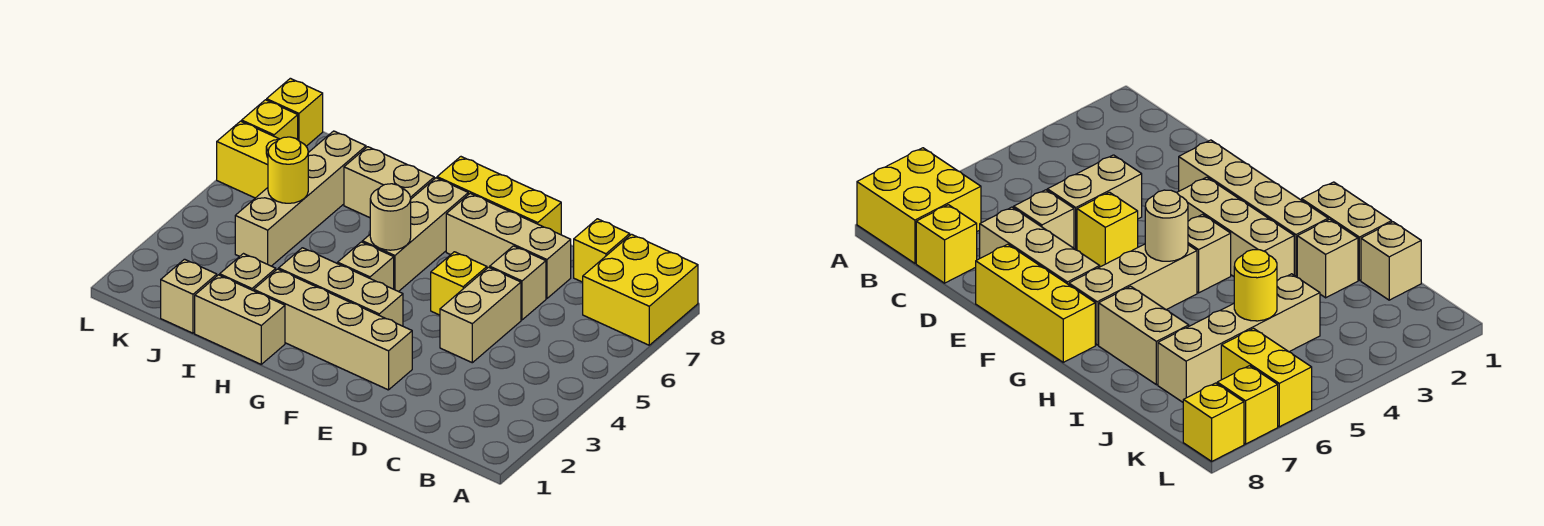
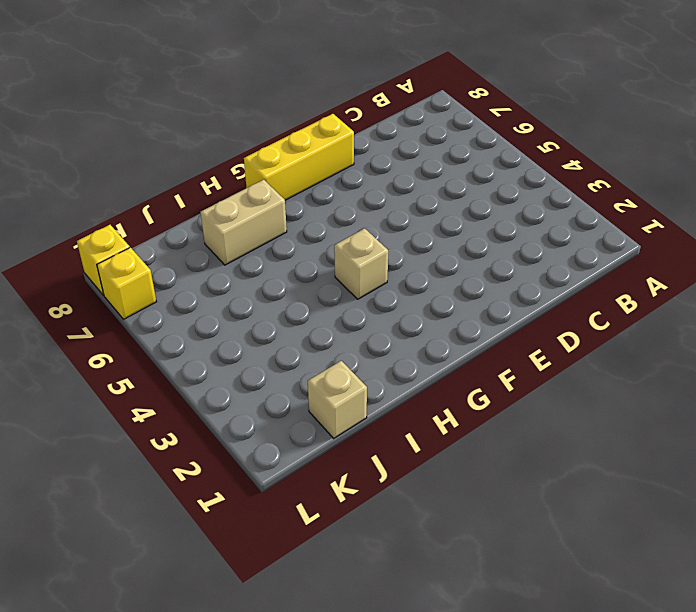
none -> yellow brick A7:B8 level 1
none -> yellow brick C8 level 1
none -> tan brick D4:D5 level 1

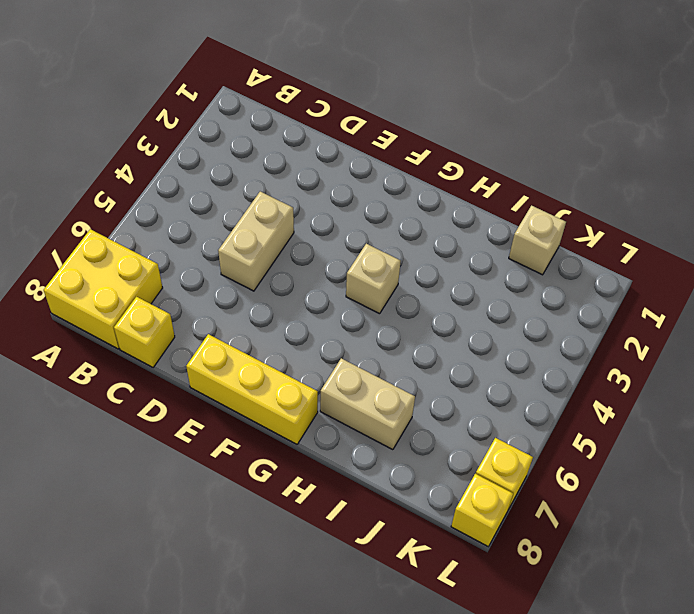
none -> tan brick D6 level 1
none -> tan brick D7:F7 level 1
none -> tan brick E2:H2 level 1

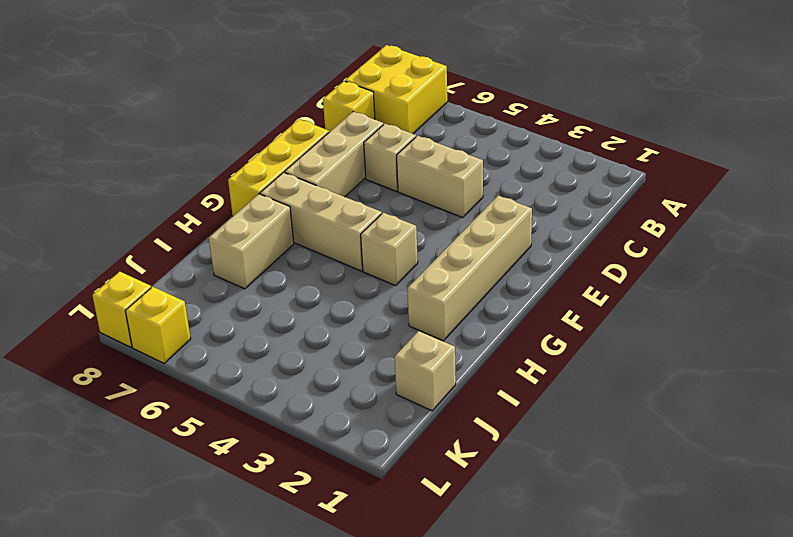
none -> yellow brick E5 level 1
none -> tan brick F3:H3 level 1
none -> tan brick H1:I1 level 1

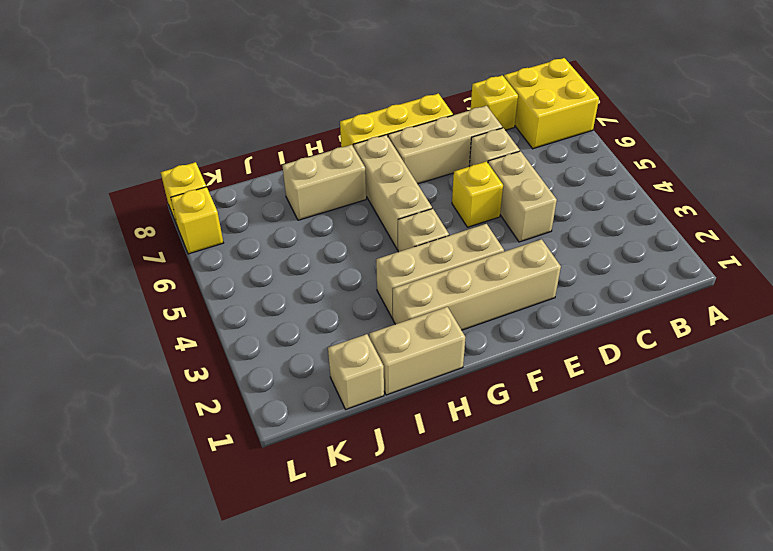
none -> tan brick I2 level 1
none -> tan brick J4:J7 level 1
none -> yellow brick K6:L6 level 1

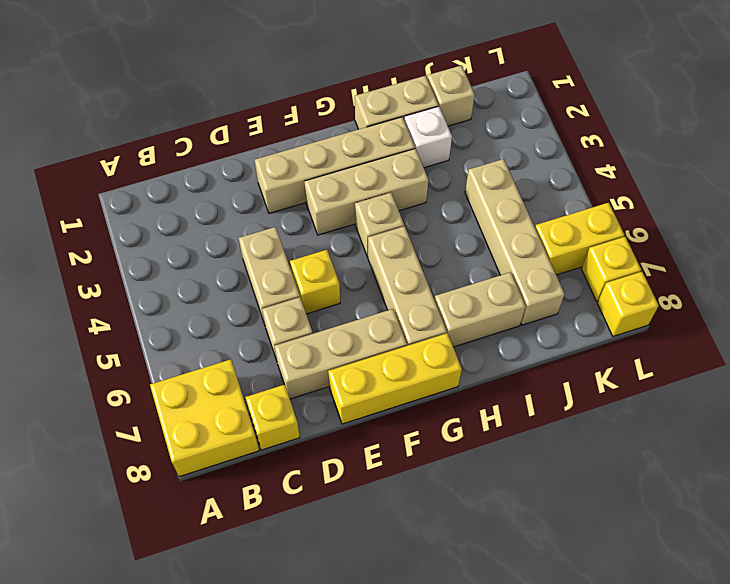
white brick I2 level 1 -> tan brick I2 level 1
none -> tan round brick G5 level 2
none -> yellow round brick J5 level 2

